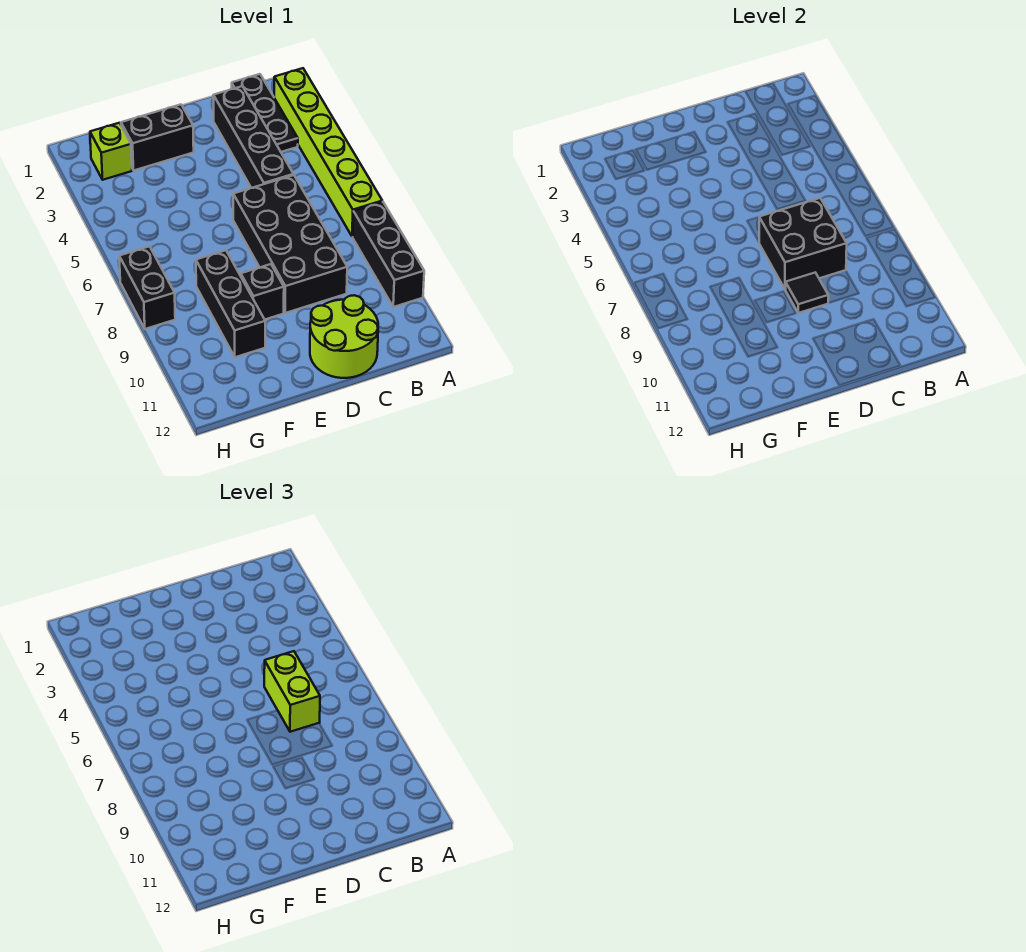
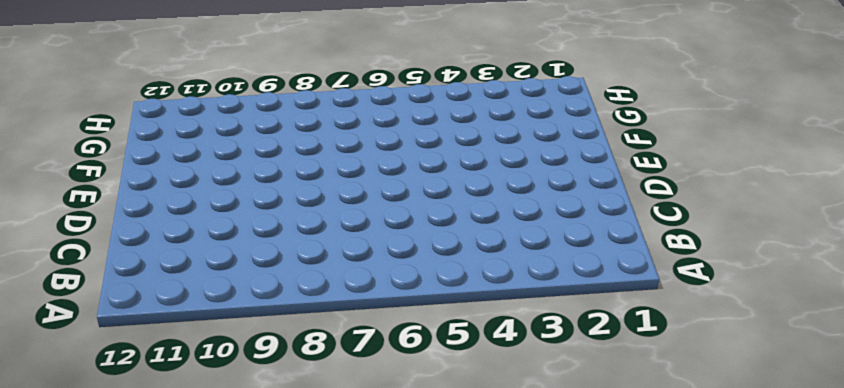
none -> lime brick A2:A7 level 1
none -> black brick A8:A10 level 1
none -> black plate B1:B3 level 1

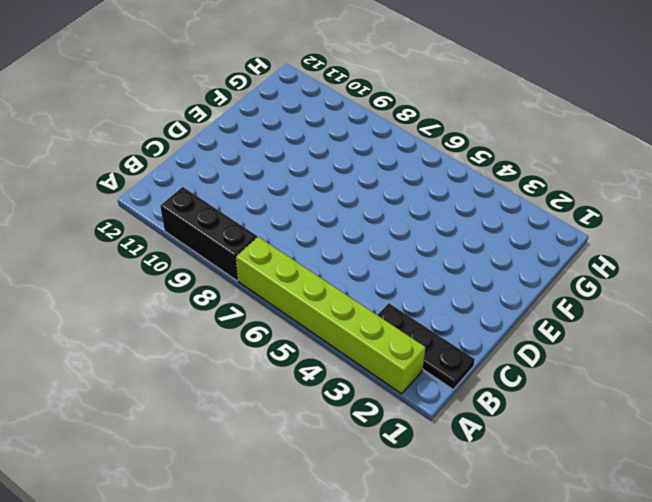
none -> black brick C2:C5 level 1
none -> black brick C6:D9 level 1
none -> lime round brick C11:D12 level 1

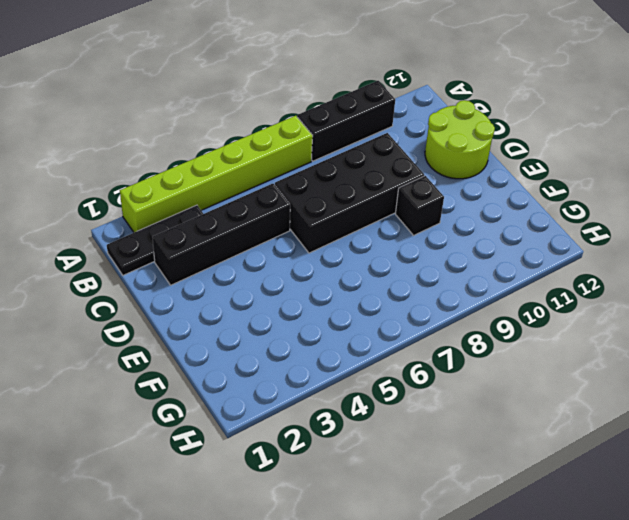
none -> black brick E2:F2 level 1
none -> black brick F8:F10 level 1
none -> lime brick G2 level 1

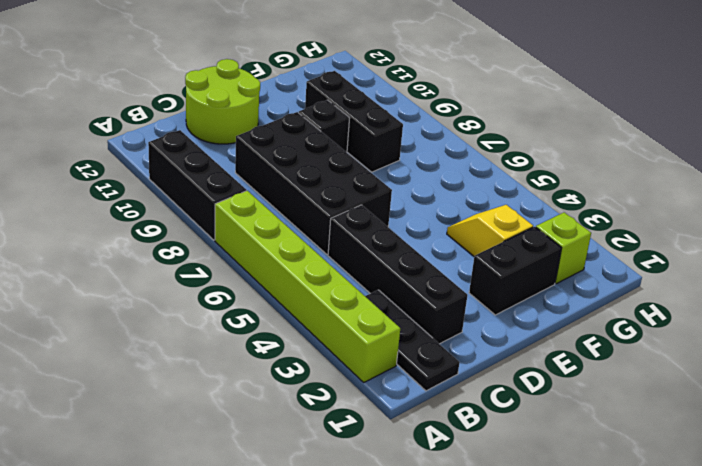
yellow slope F3:F4 level 1 top 3 -> none
none -> black brick H7:H8 level 1
none -> black brick C7:D8 level 2
none -> black tile D9 level 2

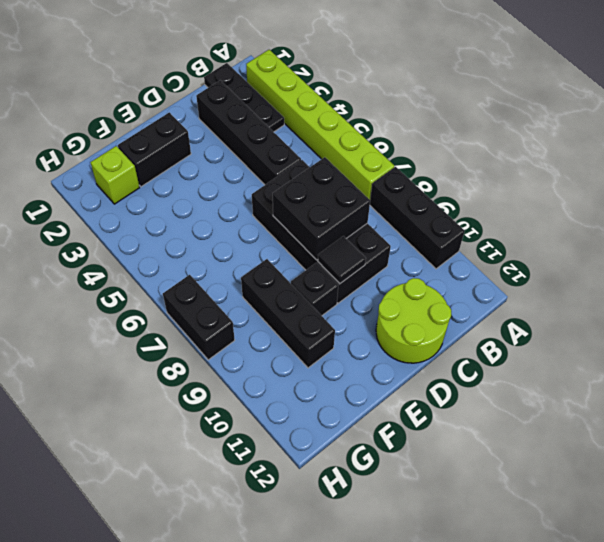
none -> lime brick C6:C7 level 3

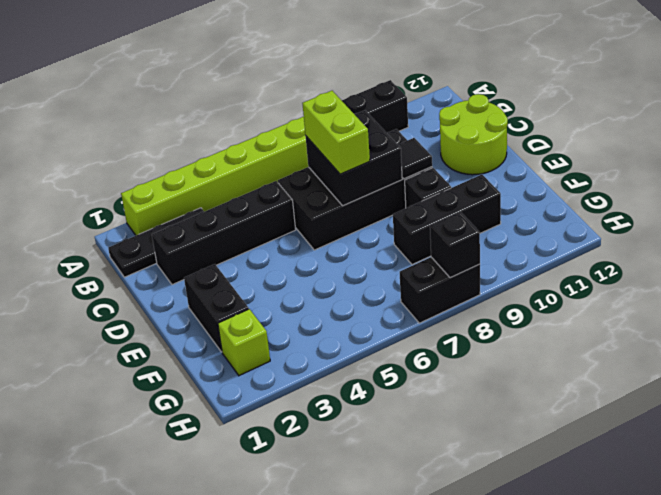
lime brick C7:D7 level 3 -> lime brick C6:C7 level 3
black brick H8 level 2 -> none

